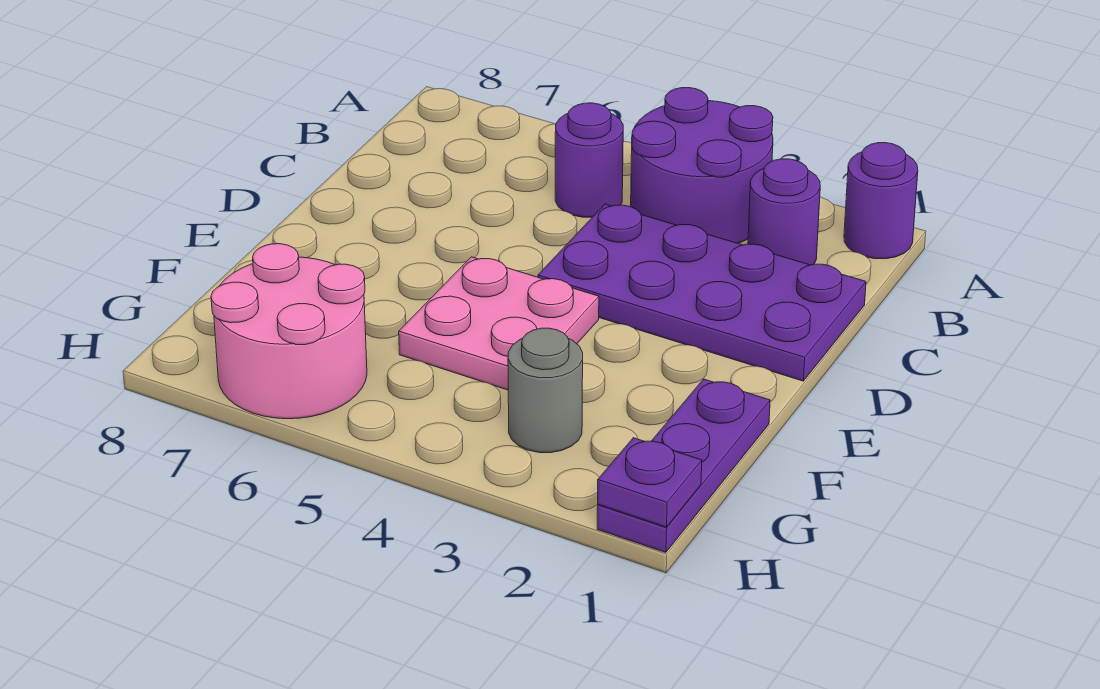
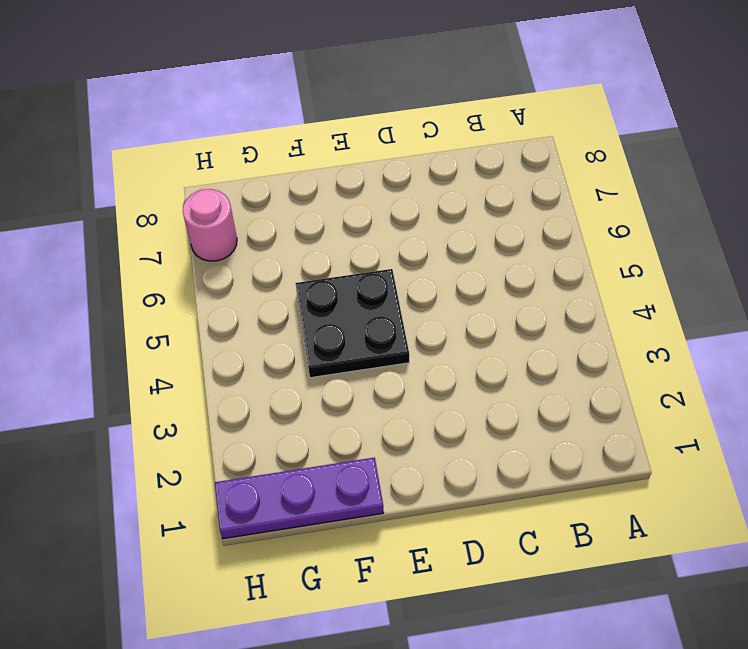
black plate E4:F5 level 1 -> pink plate E4:F5 level 1
pink round brick H7 level 1 -> pink round brick G6:H7 level 1
none -> purple round brick A1 level 1
none -> purple round brick A3:B4 level 1

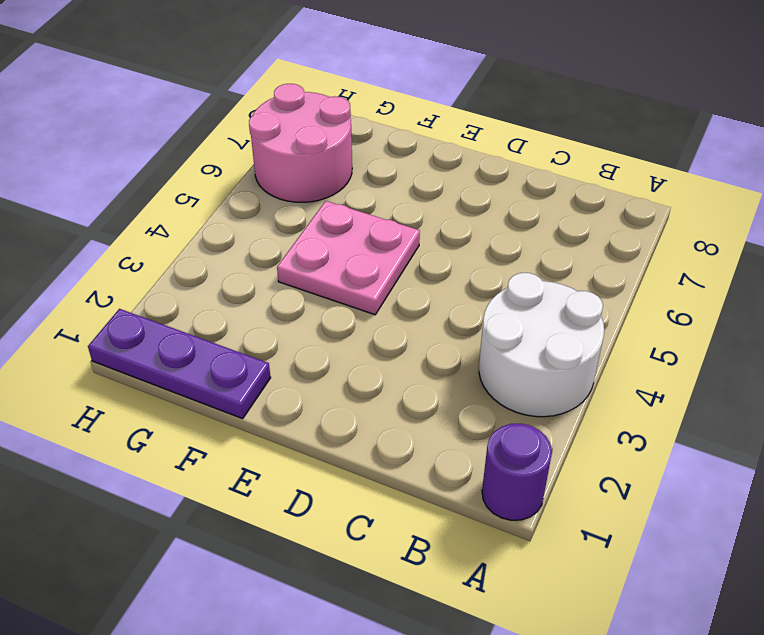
white round brick A3:B4 level 1 -> purple round brick A3:B4 level 1
none -> purple round brick B2 level 1
none -> purple round brick B5 level 1

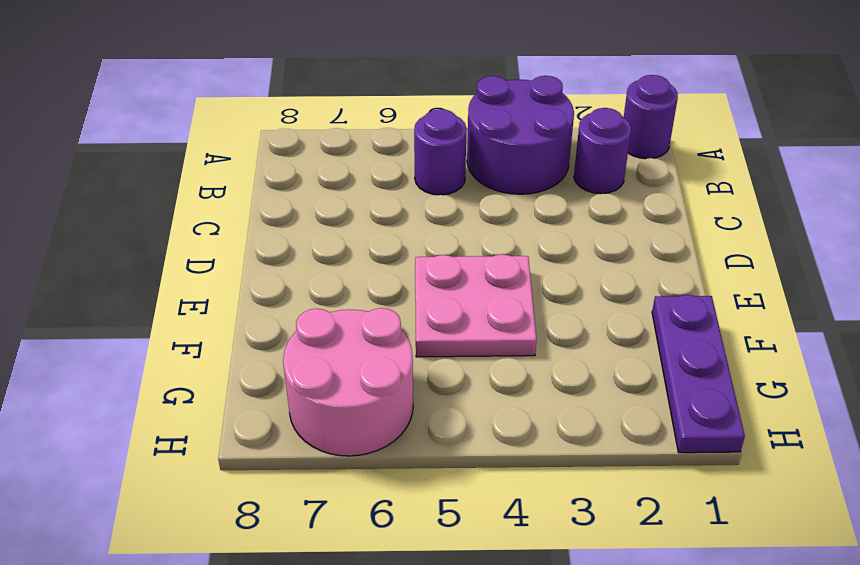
none -> purple plate C1:D4 level 1
none -> grey round brick G3 level 1

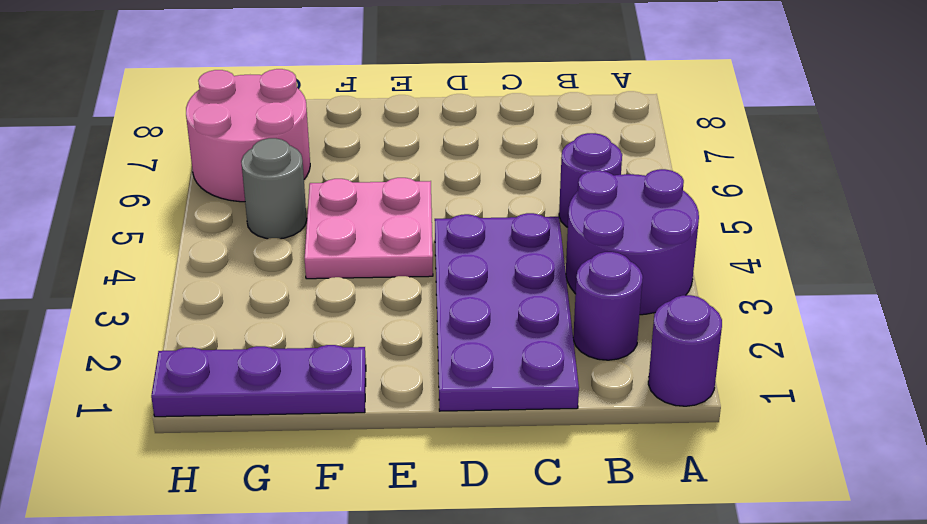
grey round brick G5 level 1 -> grey round brick G3 level 1
none -> purple plate H1 level 2

